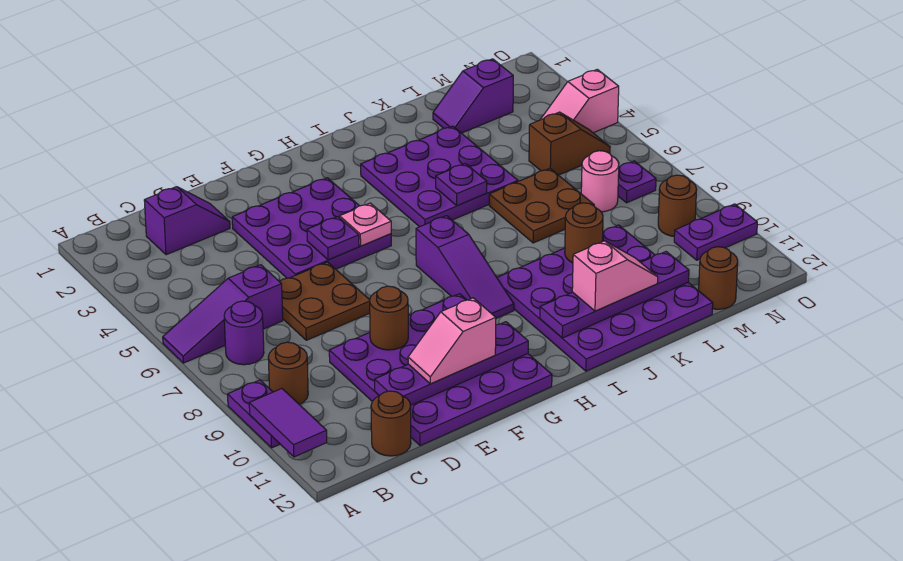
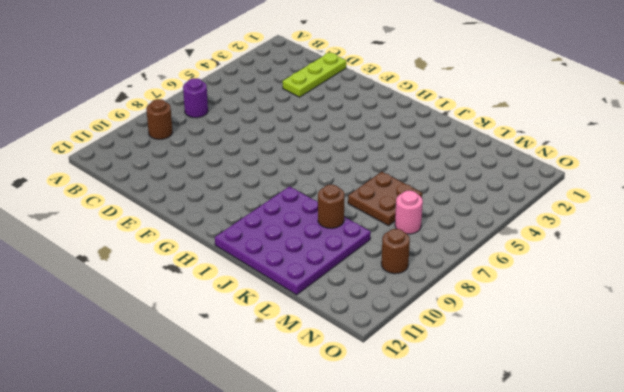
lime plate D1:D3 level 1 -> purple slope C2:D2 level 1 top C
none -> purple slope A6:C6 level 1 top C
none -> purple plate A9:A10 level 1
none -> brown round brick C12 level 1
none -> brown plate D6:E7 level 1

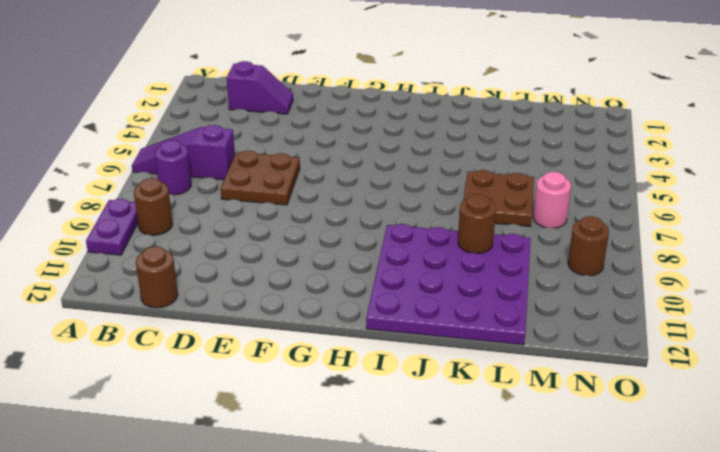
none -> purple plate D9:G12 level 1
none -> purple plate E3:G5 level 1
none -> purple slope H7:H9 level 1 top 7
none -> purple plate I3:K5 level 1

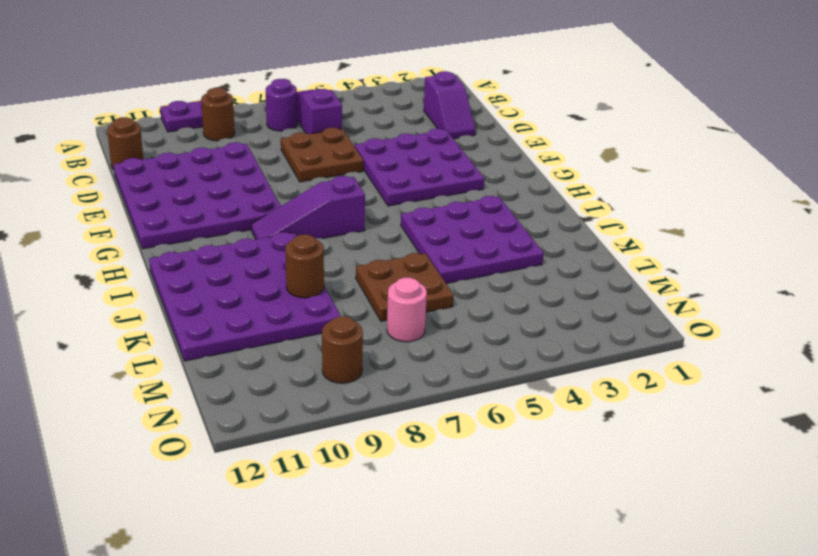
none -> purple slope L2:M2 level 1 top M
none -> brown slope M5:N5 level 1 top M
none -> brown round brick M12 level 1
none -> pink slope N4:O4 level 1 top O

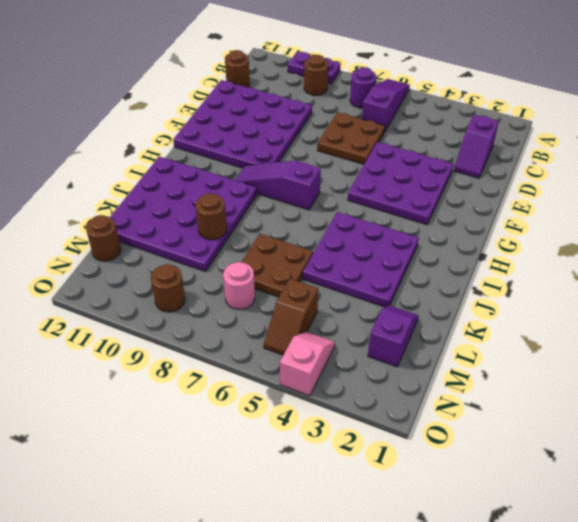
none -> purple plate N7 level 1
none -> purple plate N10:O10 level 1
none -> purple tile A10:A11 level 2
none -> purple plate D11:G11 level 2

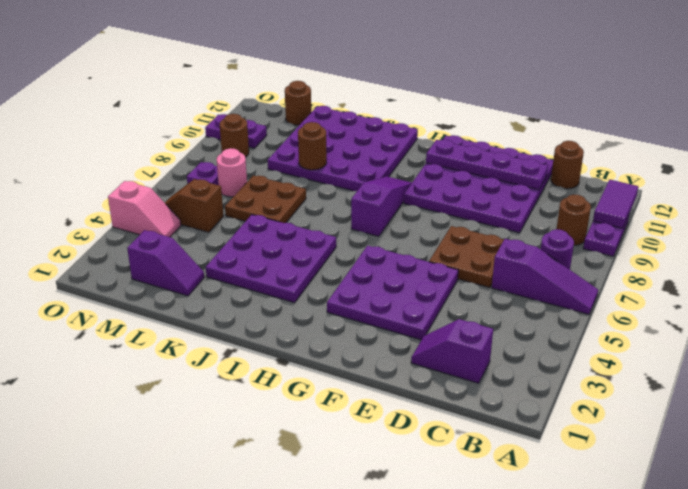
none -> brown round brick E9 level 2
none -> purple plate F5 level 2
none -> pink plate G5 level 2
none -> purple plate I11:L11 level 2

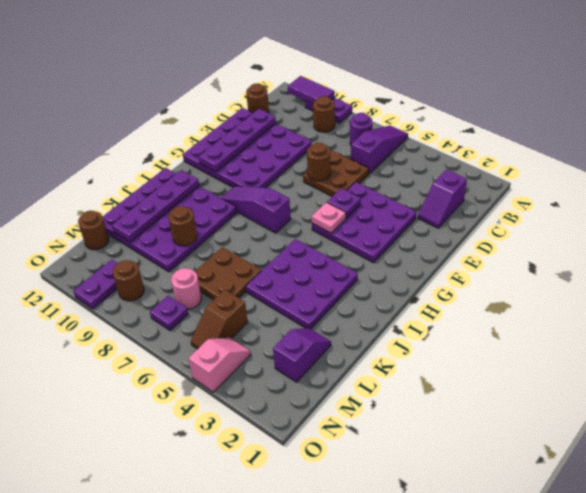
brown round brick E7 level 2 -> brown round brick E9 level 2
none -> purple plate J5 level 2
none -> pink slope E11:F11 level 3 top F
none -> pink slope J11:K11 level 3 top J

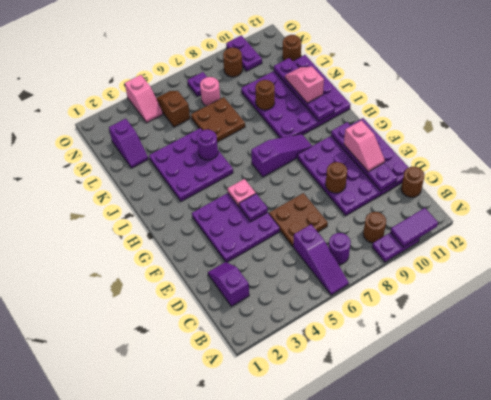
purple round brick J5 level 2 -> purple plate J5 level 2

